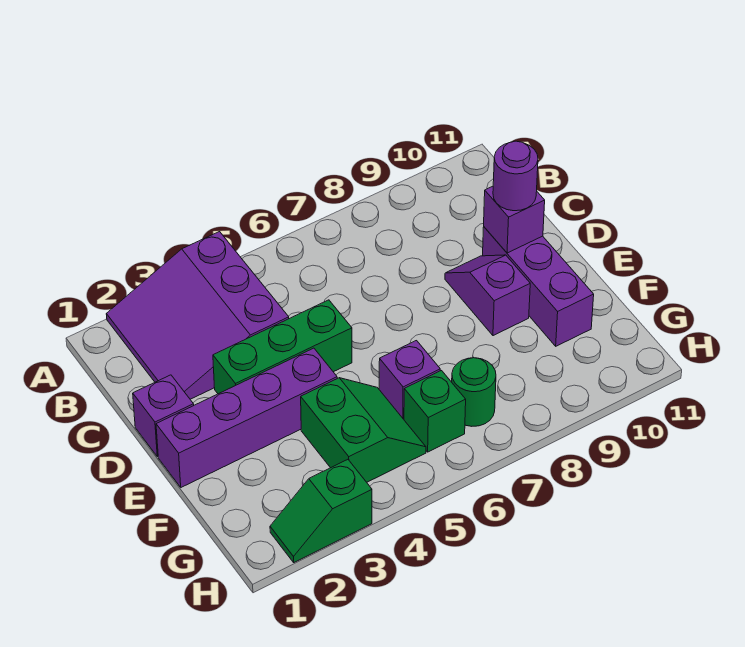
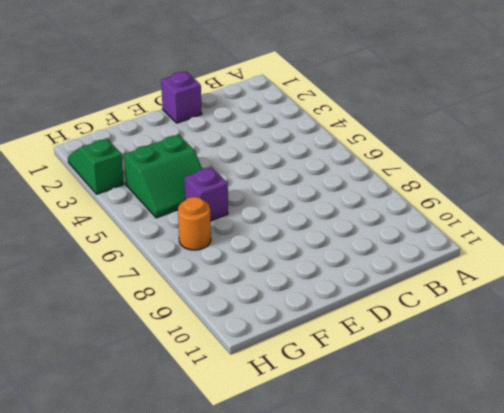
orange round brick G7 level 1 -> green round brick G7 level 1
none -> purple slope A2:C4 level 1 top 4
none -> green brick D3:D5 level 1
none -> purple slope D9:E9 level 1 top E

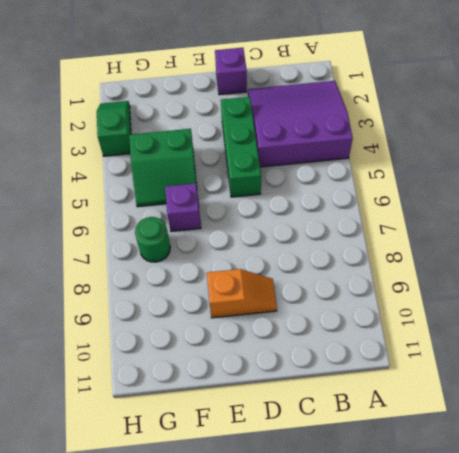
orange slope D9:E9 level 1 top E -> purple slope D9:E9 level 1 top E
none -> purple brick D10:F10 level 1
none -> purple brick E1:E4 level 1
none -> green brick G6 level 1

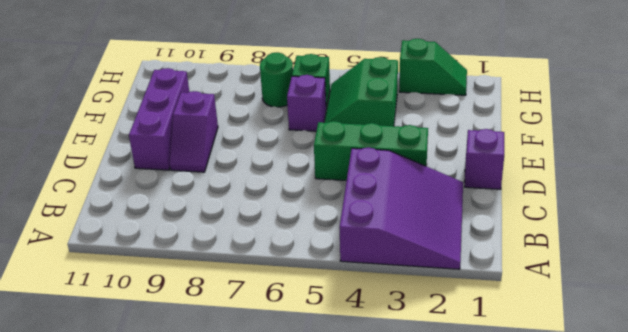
none -> purple brick E1:E4 level 1
none -> purple brick D10 level 2
none -> purple round brick D10 level 3

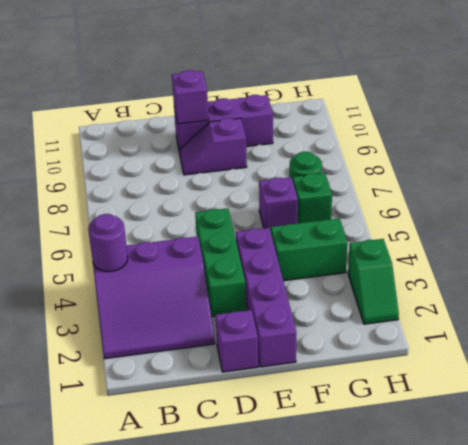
purple round brick A4 level 2 -> purple round brick D10 level 3

